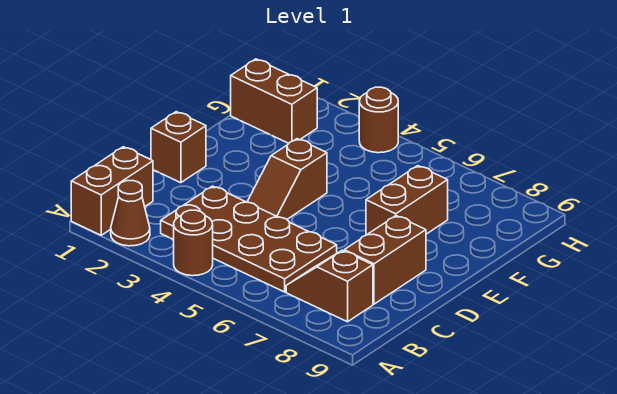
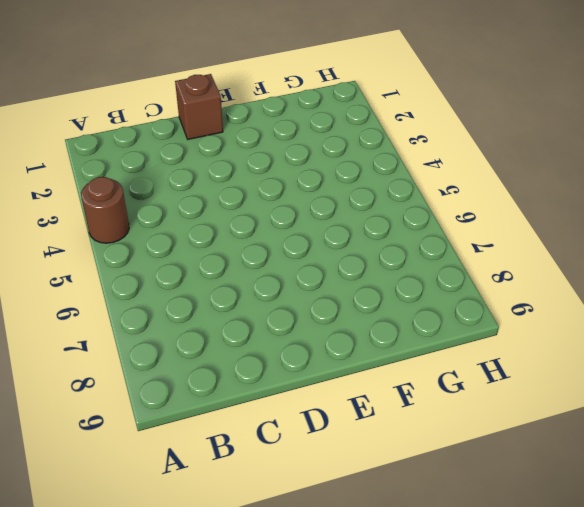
none -> brown brick A1:B1 level 1
none -> brown cone A2 level 1

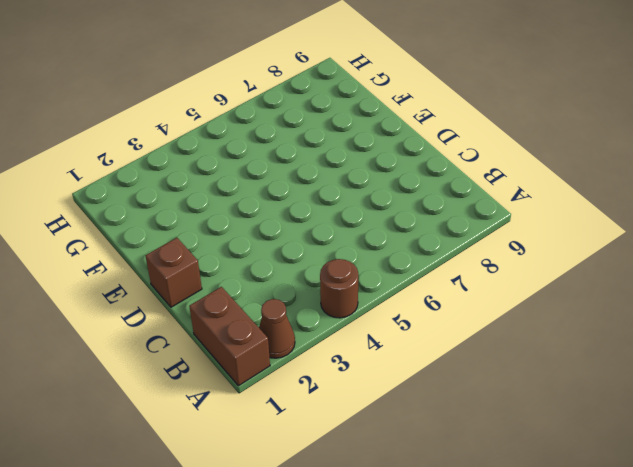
none -> brown plate B3:C6 level 1
none -> brown slope B7:B8 level 1 top 8

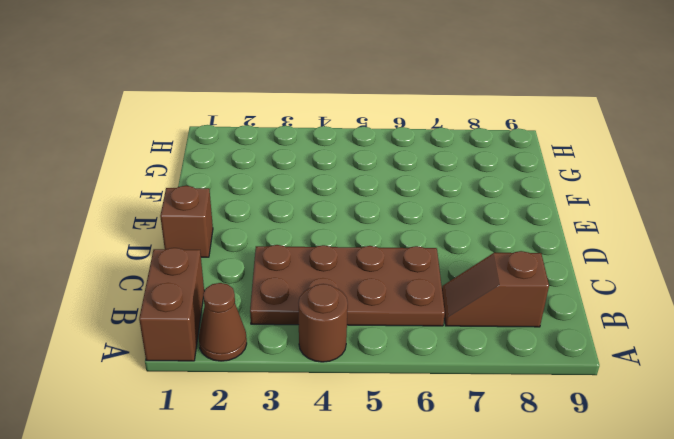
none -> brown brick C8:D8 level 1
none -> brown slope D4:E4 level 1 top E

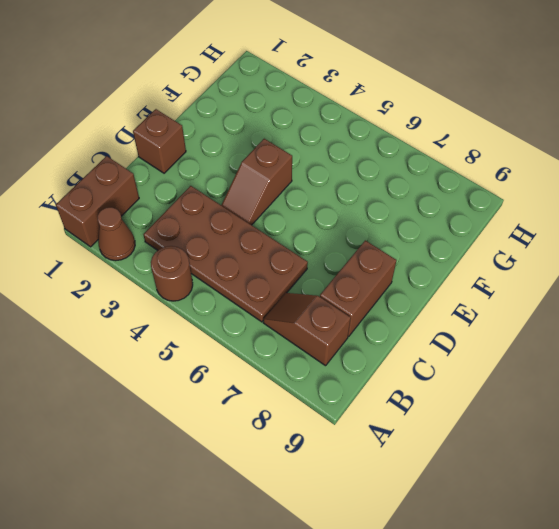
none -> brown brick E7:F7 level 1
none -> brown brick G1:G2 level 1

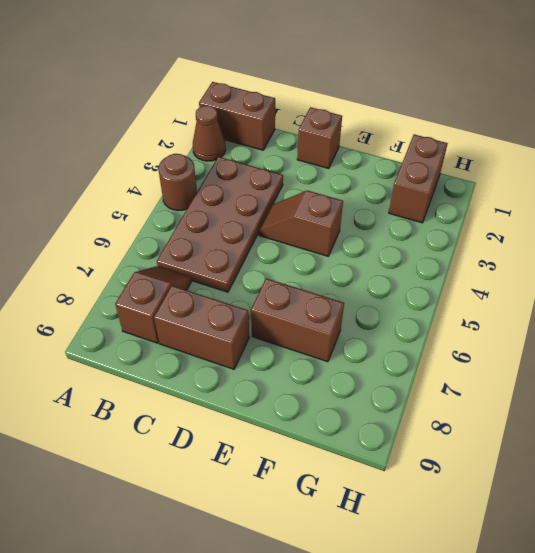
none -> brown round brick H4 level 1

